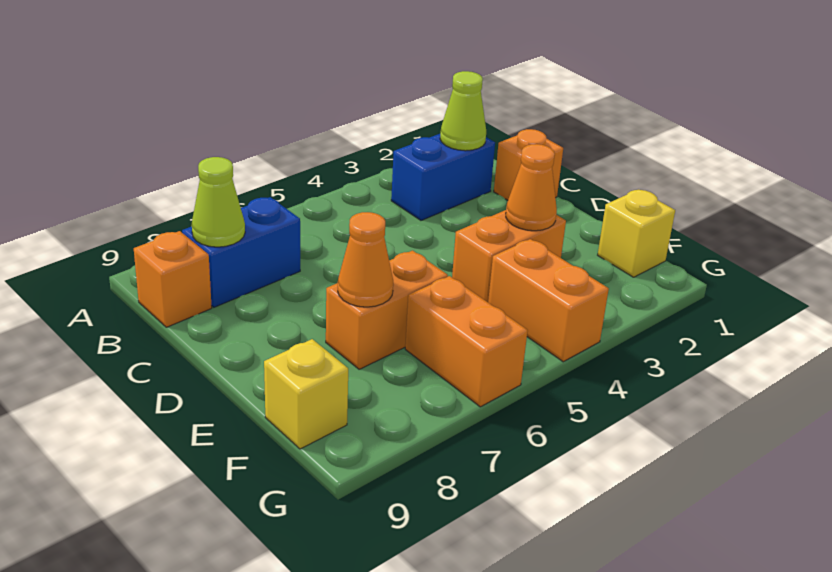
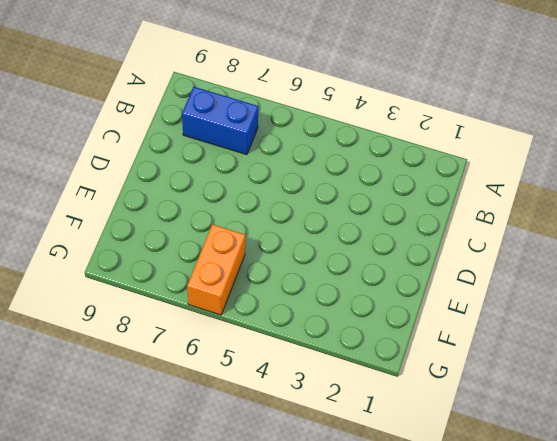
none -> blue brick B2:B3 level 1
none -> orange brick B9 level 1
none -> orange brick C1 level 1

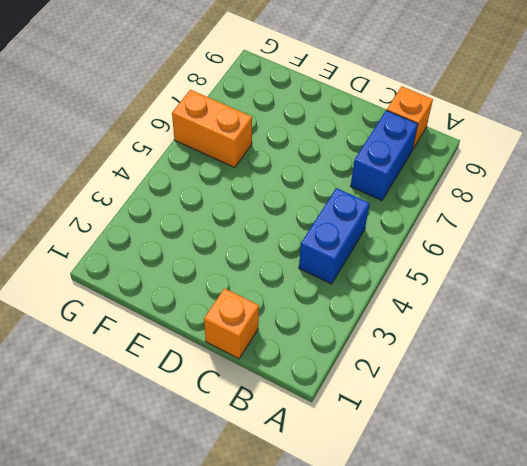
blue brick B4:B5 level 1 -> blue brick B2:B3 level 1
none -> orange brick E3:E4 level 1
none -> orange brick E6:E7 level 1
none -> yellow brick F1 level 1

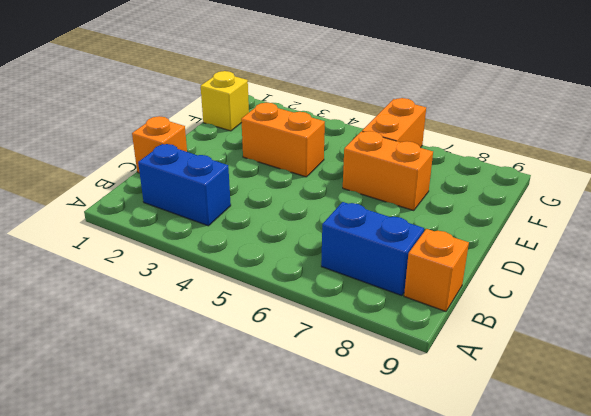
none -> orange brick F4:G4 level 1
none -> yellow brick F9 level 1
none -> lime cone B2 level 2

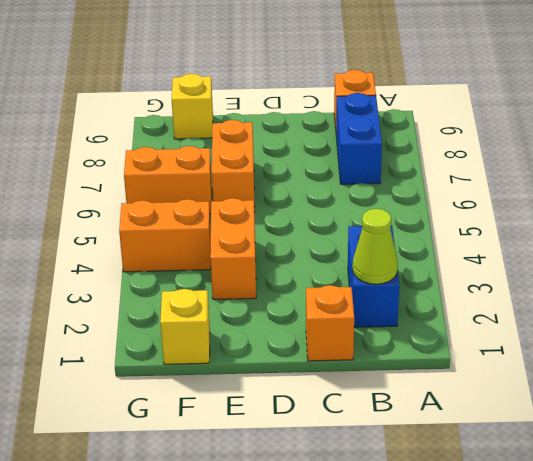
none -> lime cone B8 level 2
none -> orange cone E3 level 2
none -> orange cone E7 level 2

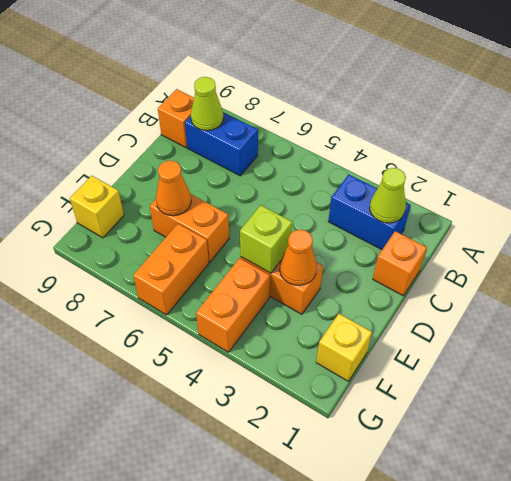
lime brick E4 level 2 -> none

